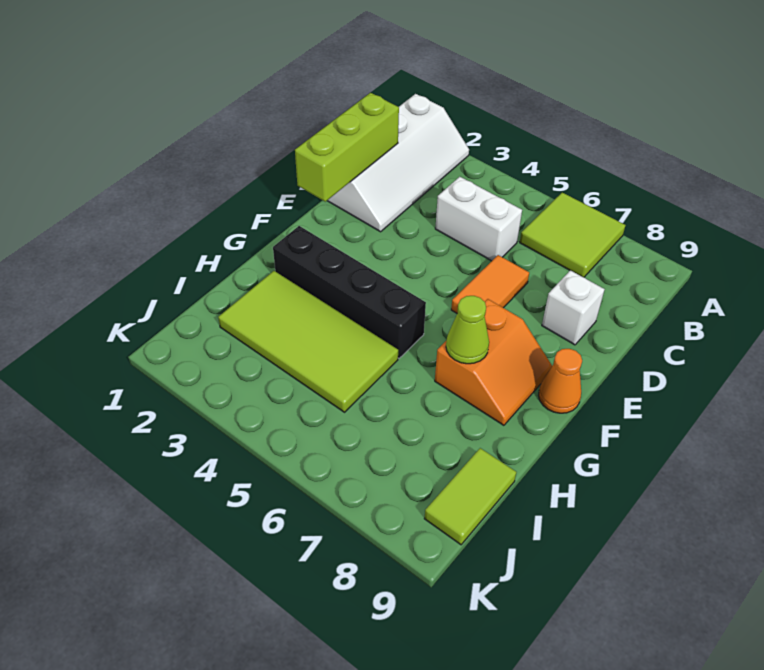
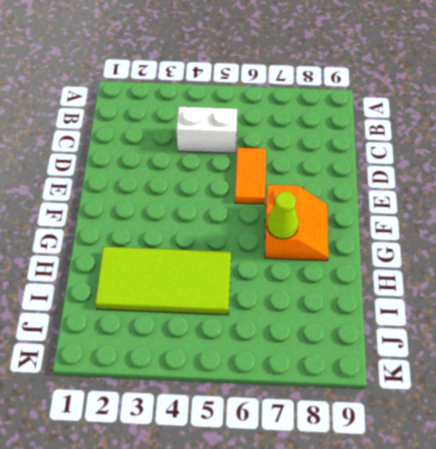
none -> white slope A1:D2 level 1 top 1
none -> lime tile A6:B7 level 1
none -> white brick D8 level 1

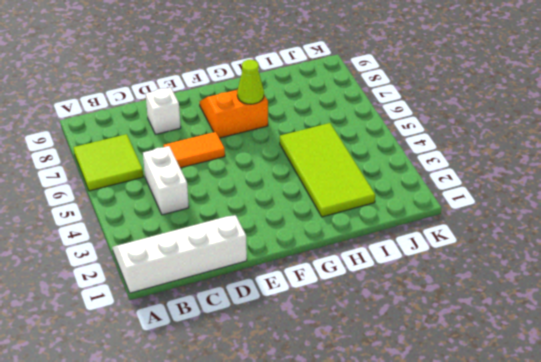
none -> orange cone F9 level 1
none -> black brick G2:G5 level 1
none -> lime tile I9:J9 level 1

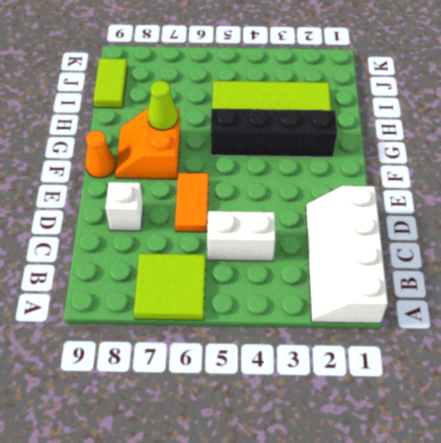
none -> lime brick C1:E1 level 2

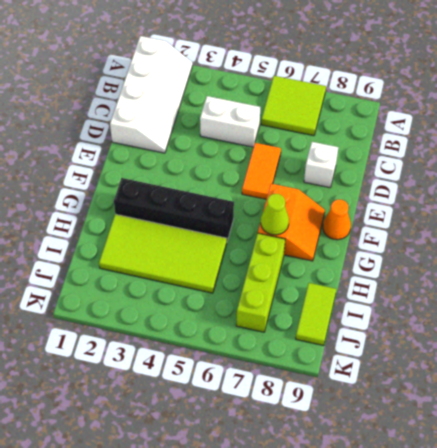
lime brick H7:J7 level 1 -> lime brick C1:E1 level 2

